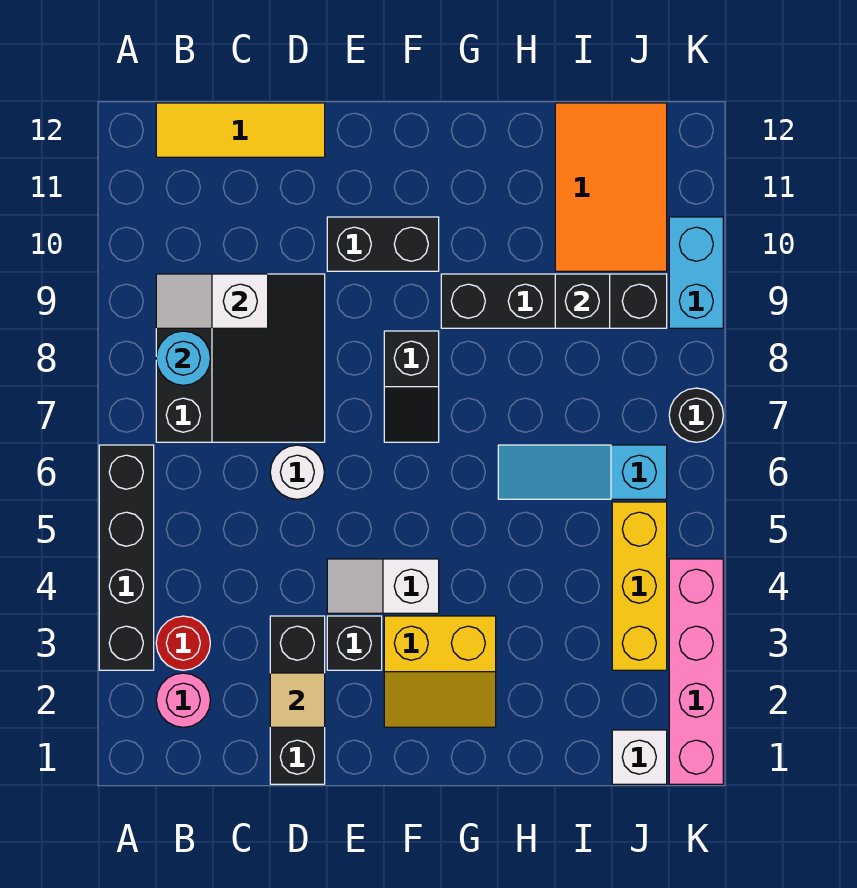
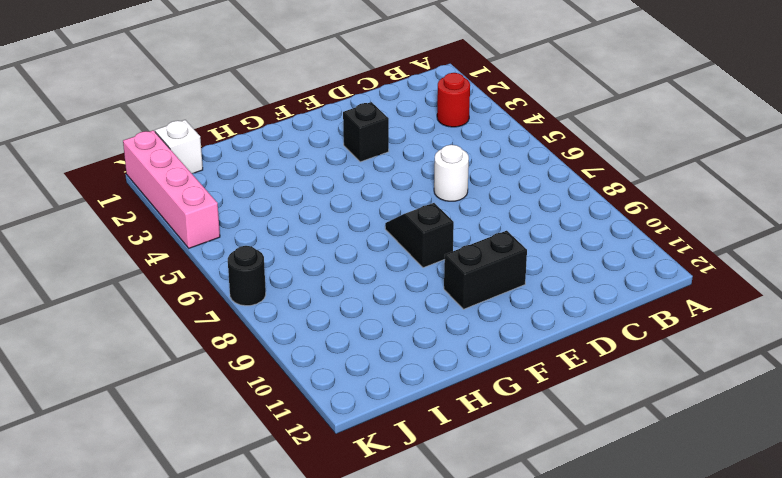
none -> black brick A3:A6 level 1
none -> pink round brick B2 level 1
none -> black slope B7:D9 level 1 top B

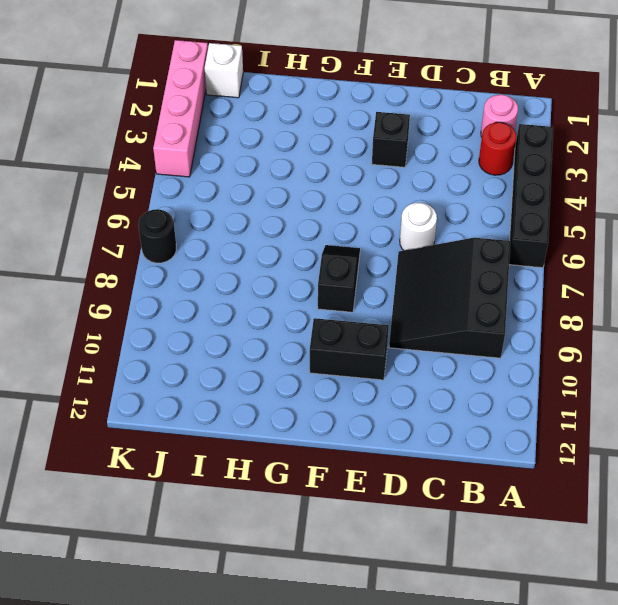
none -> yellow tile B12:D12 level 1
none -> black brick D1:D3 level 1
none -> white slope E4:F4 level 1 top F

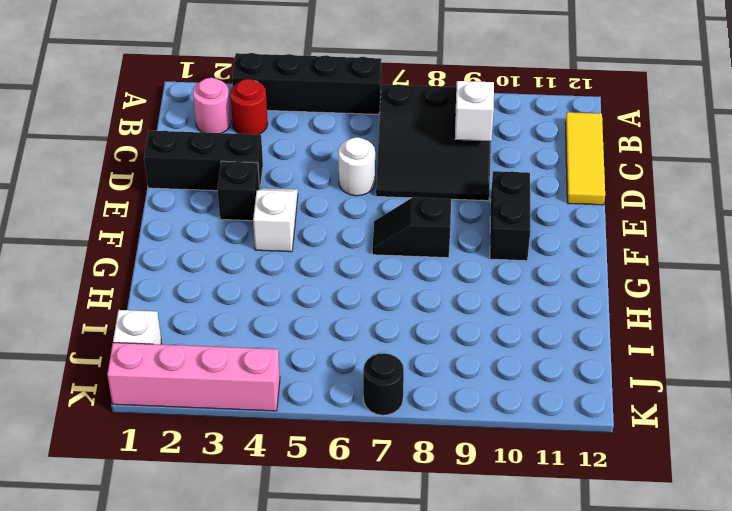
none -> yellow slope F2:G3 level 1 top 3
none -> black brick G9:J9 level 1
none -> cyan slope H6:J6 level 1 top J

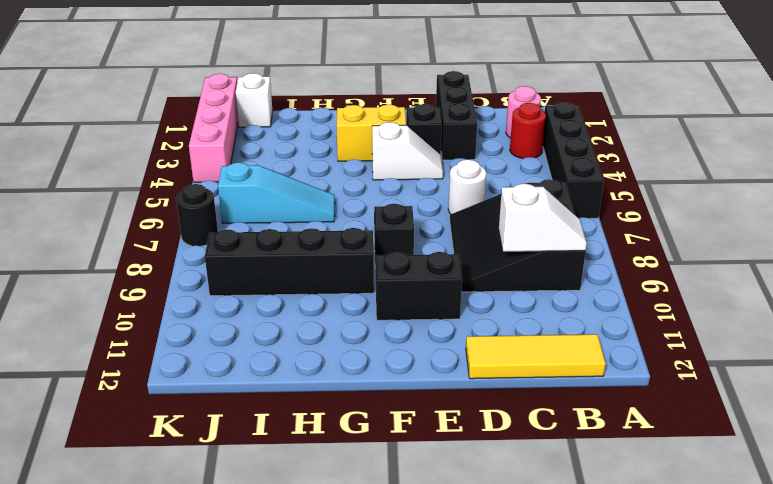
none -> orange tile I10:J12 level 1
none -> yellow brick J3:J5 level 1
none -> cyan brick K9:K10 level 1

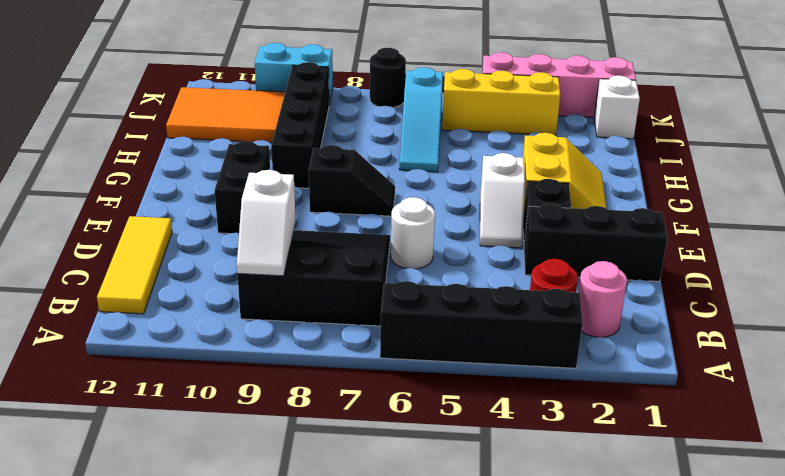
none -> cyan round brick B8 level 2
none -> tan tile D2 level 2
none -> black brick I9 level 2

